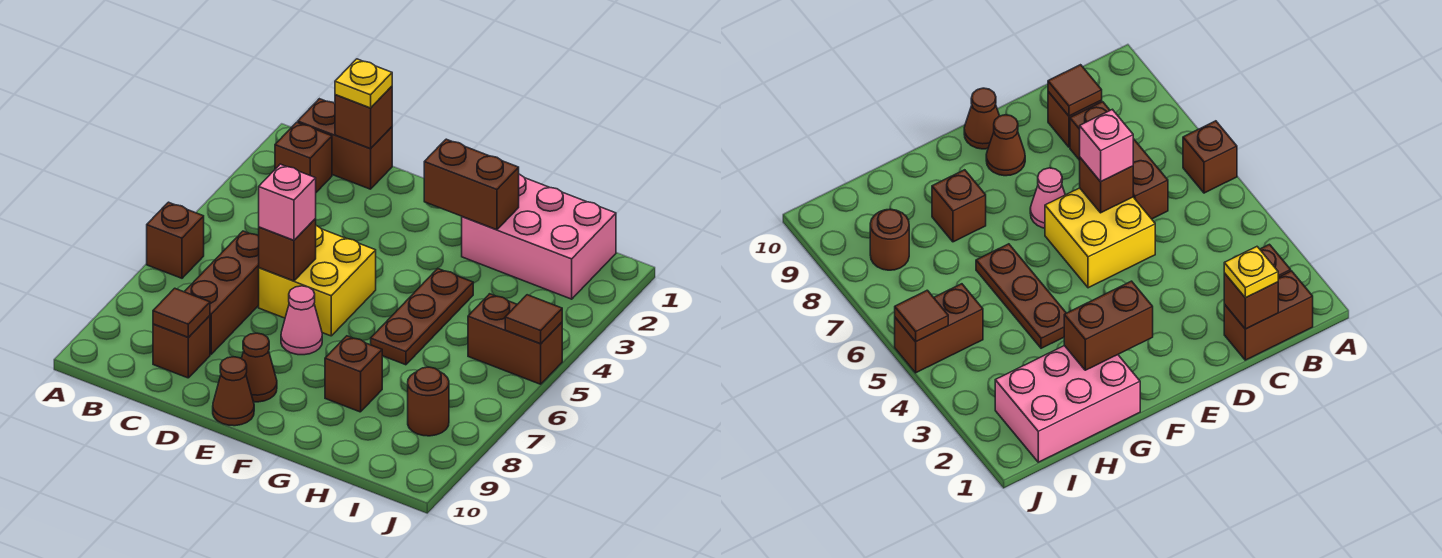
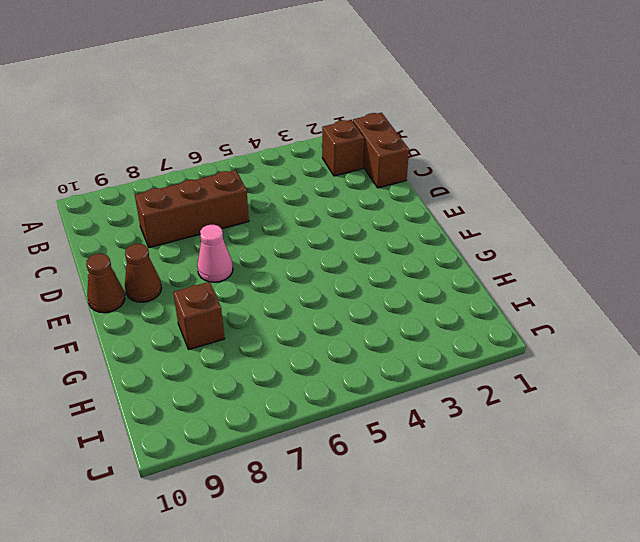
none -> brown brick A6 level 1
none -> brown brick C9 level 1
none -> yellow brick D5:E6 level 1

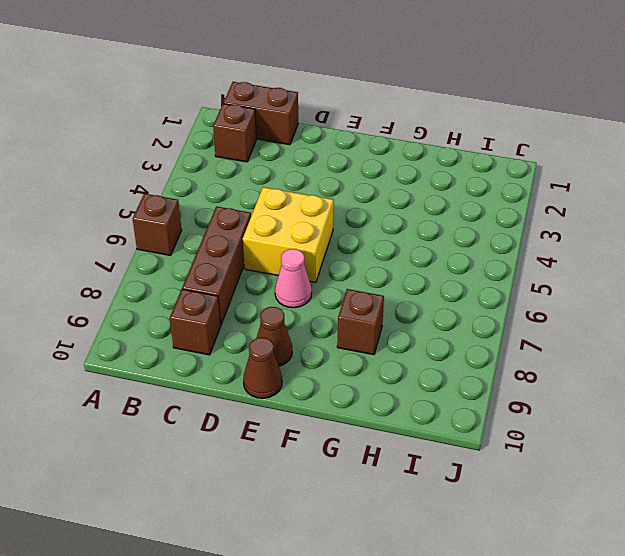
none -> pink brick G1:I2 level 1
none -> brown plate G4:G6 level 1
none -> brown brick I5:J5 level 1

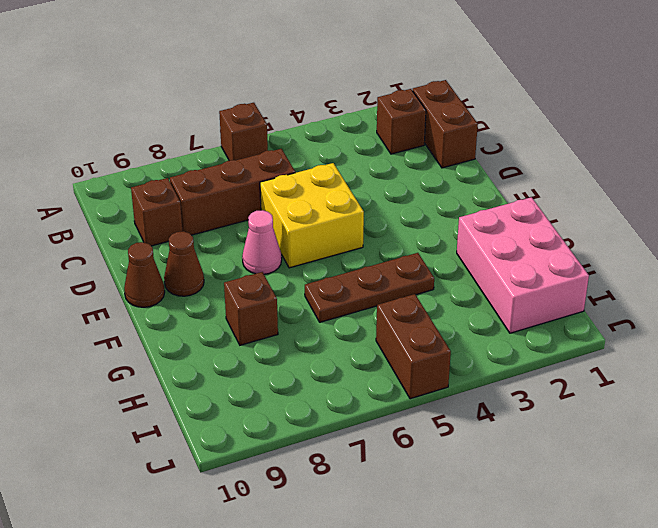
none -> brown round brick I8 level 1
none -> brown brick C1 level 2
none -> brown tile C9 level 2

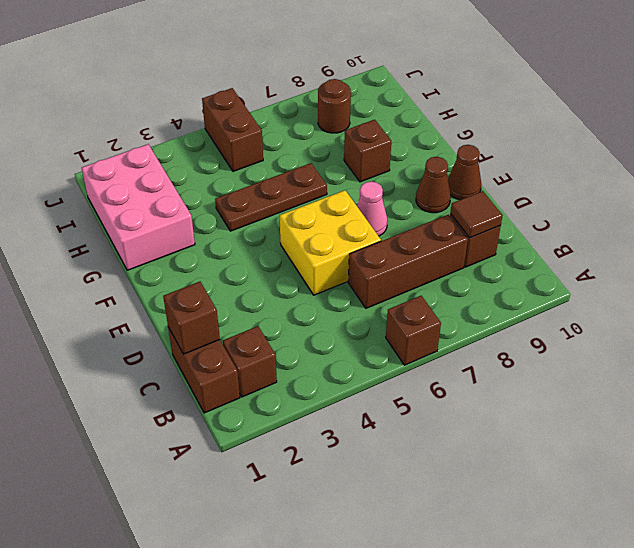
none -> brown brick D6 level 2
none -> brown brick F2:G2 level 2
none -> brown tile J5 level 2

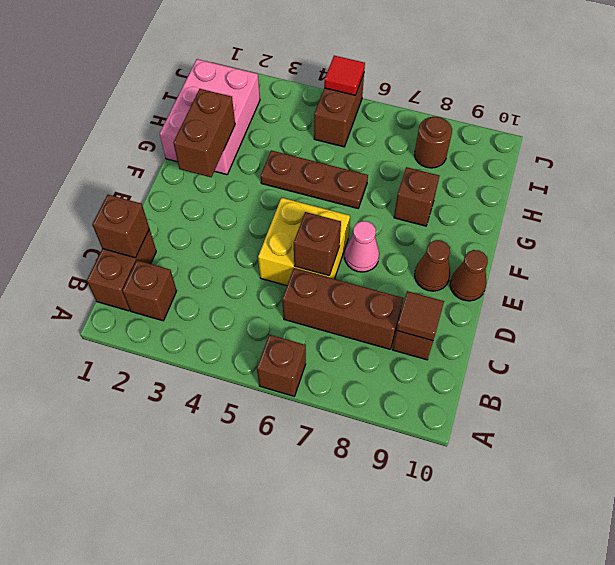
red tile J5 level 2 -> brown tile J5 level 2
none -> yellow plate C1 level 3
none -> pink brick D6 level 3

